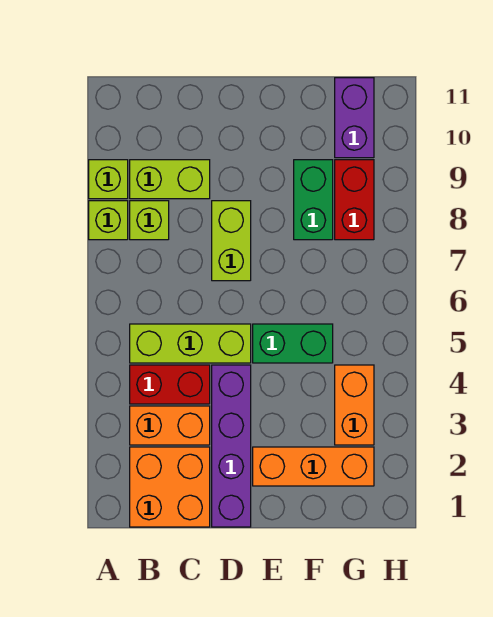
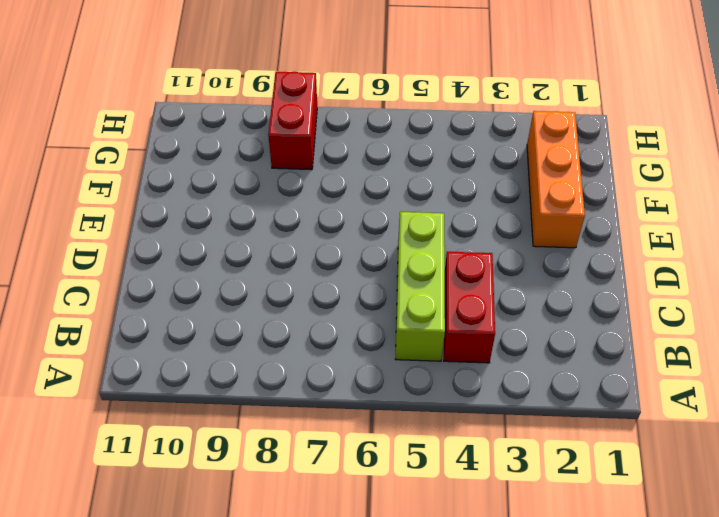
red brick G8:H8 level 1 -> red brick G8:G9 level 1
none -> lime brick A8 level 1
none -> lime brick A9 level 1
none -> orange brick B1:C2 level 1

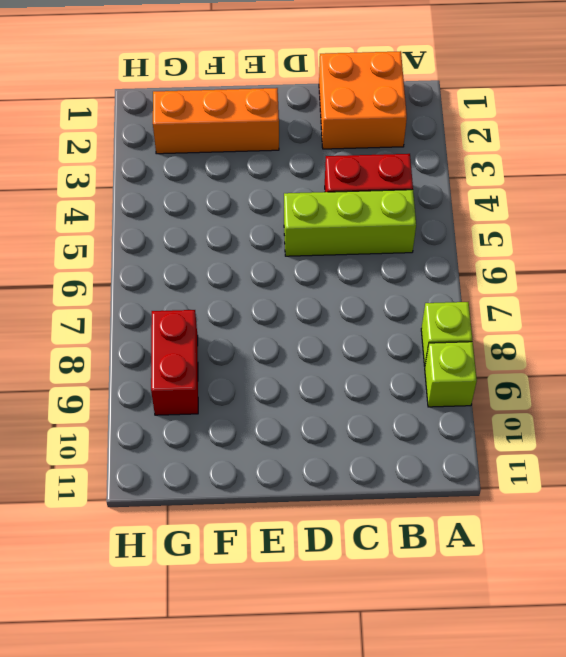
none -> orange brick B3:C3 level 1
none -> lime brick B8 level 1
none -> lime brick B9:C9 level 1

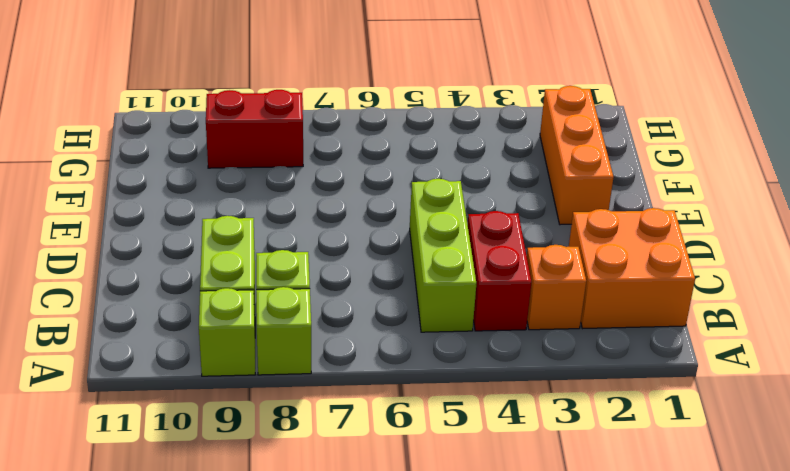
orange brick B3 level 1 -> orange brick B3:C3 level 1
none -> purple brick D1:D4 level 1
none -> lime brick D7:D8 level 1
none -> green brick E5:F5 level 1

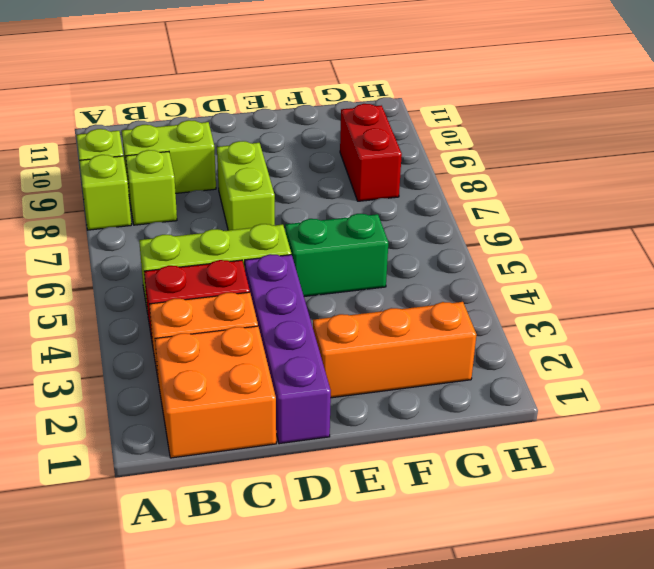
none -> green brick F8:F9 level 1
none -> orange brick G3:G4 level 1
none -> purple brick G10:G11 level 1

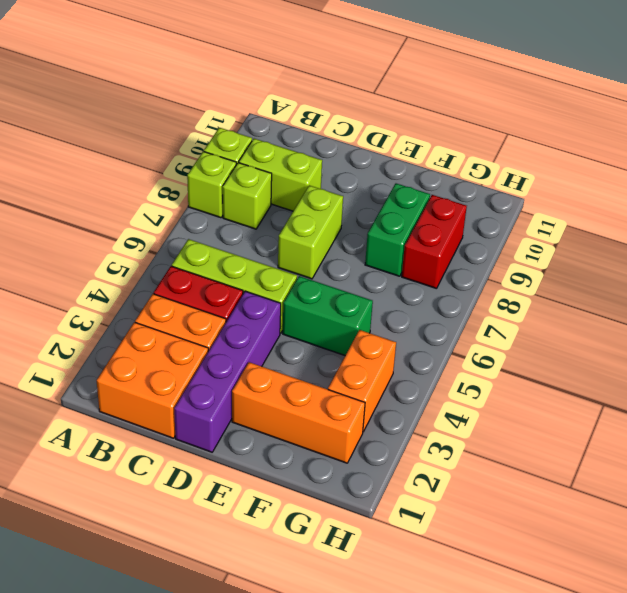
none -> purple brick G10:G11 level 1

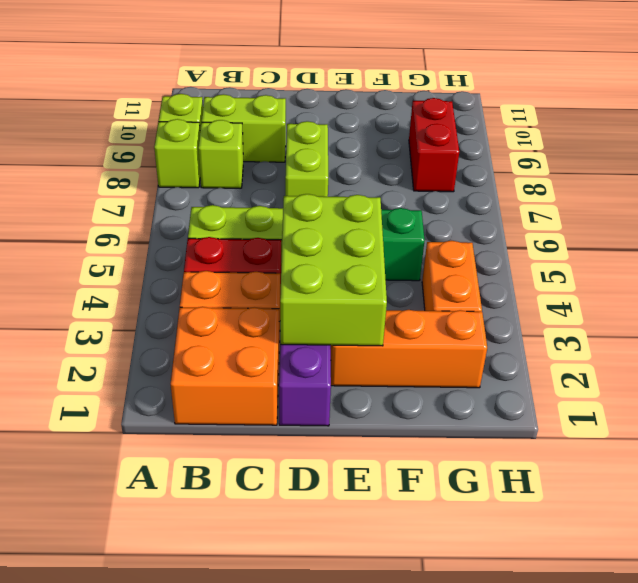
lime brick D2:E4 level 2 -> none
none -> green brick F8:F9 level 1
none -> purple brick G10:G11 level 1

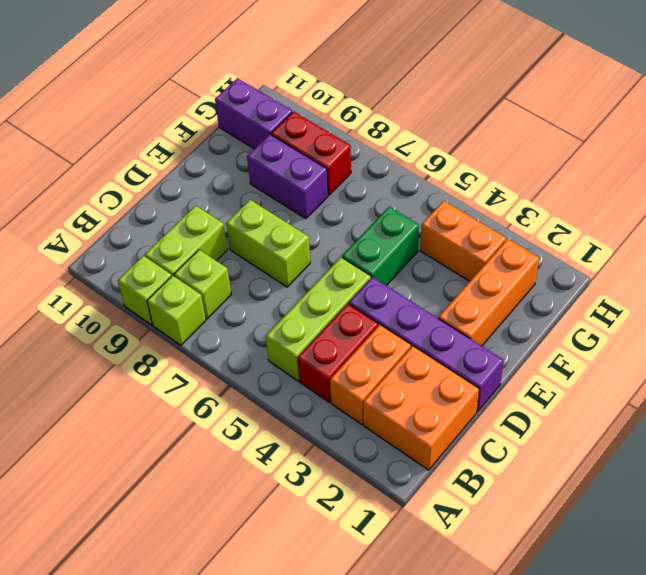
purple brick F8:F9 level 1 -> green brick F8:F9 level 1

